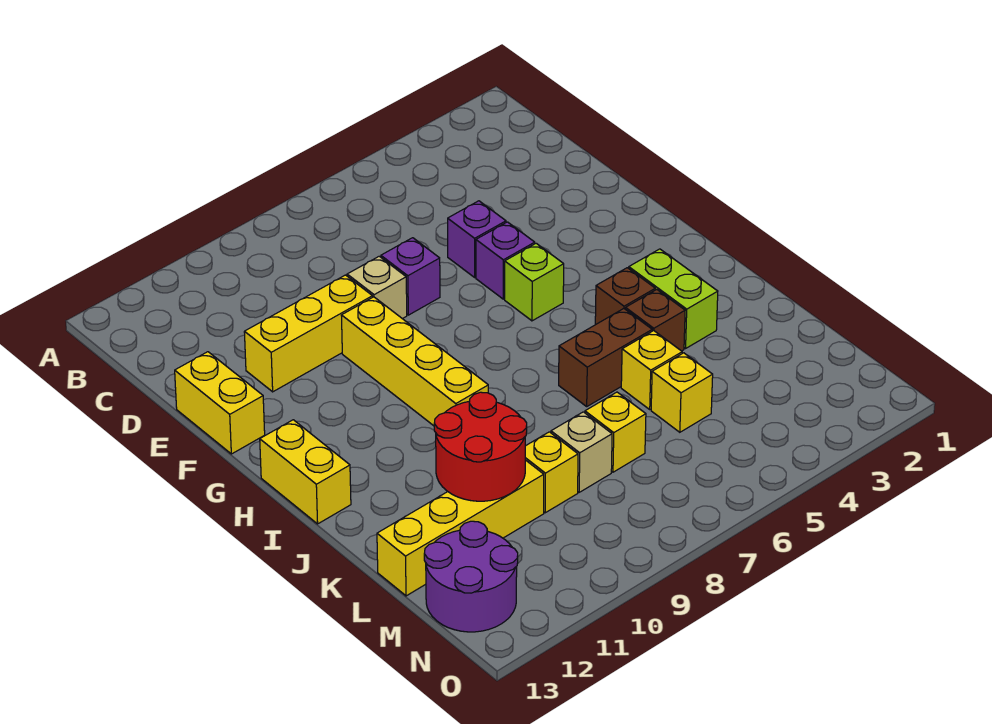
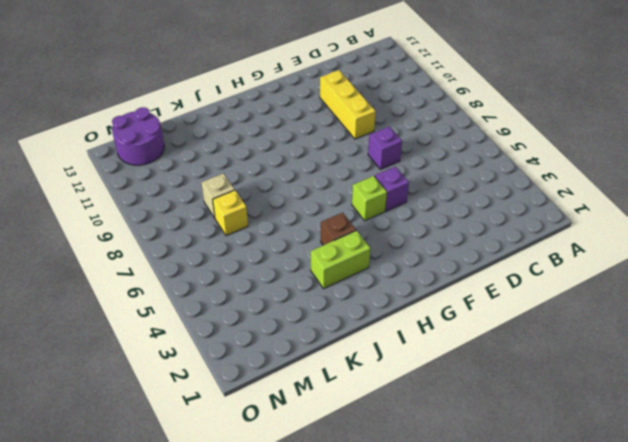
none -> purple brick E5 level 1
none -> tan brick E8 level 1
none -> yellow brick E13:F13 level 1

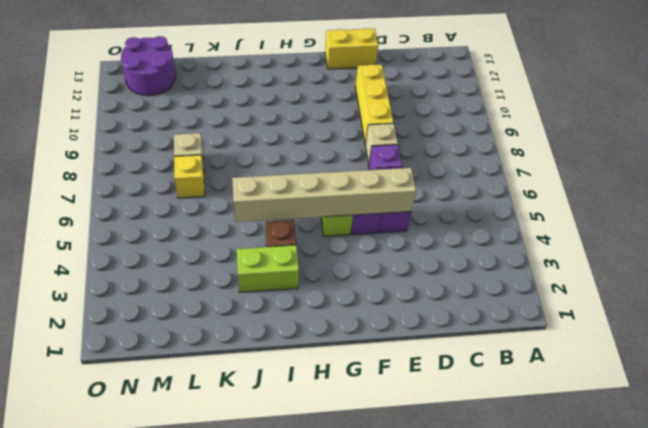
tan brick E5:J5 level 2 -> none
none -> yellow brick F9:I9 level 1
none -> yellow brick H13:I13 level 1
none -> brown brick J4 level 1

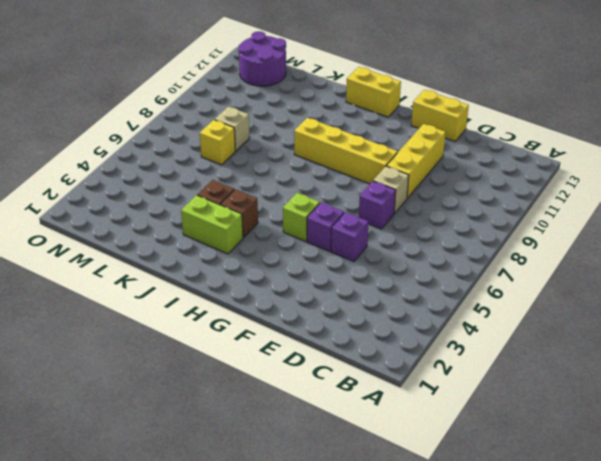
none -> brown brick J5:J6 level 1
none -> yellow brick K5 level 1
none -> yellow brick L5 level 1

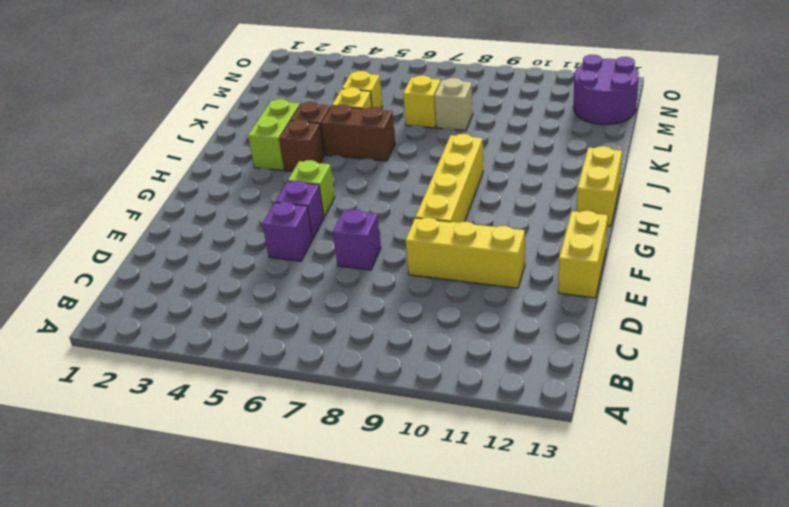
none -> tan brick E8 level 1
none -> yellow brick L9 level 1
none -> yellow brick L10:L13 level 1

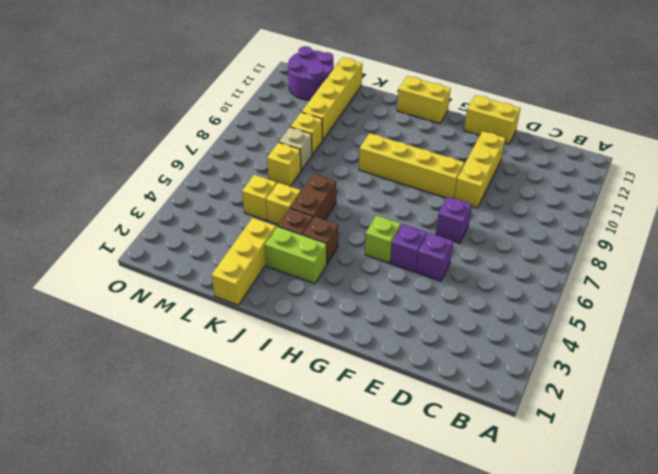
yellow brick K1:K3 level 1 -> none
none -> tan brick E8 level 1
none -> red round brick K10:L11 level 2

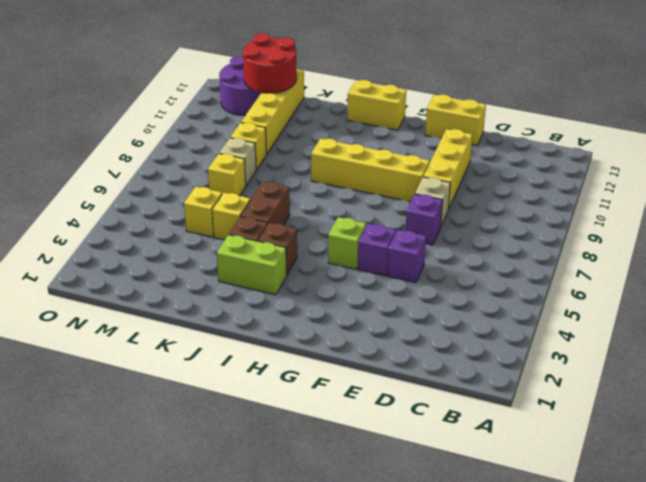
red round brick L12:M13 level 2 -> red round brick K10:L11 level 2

